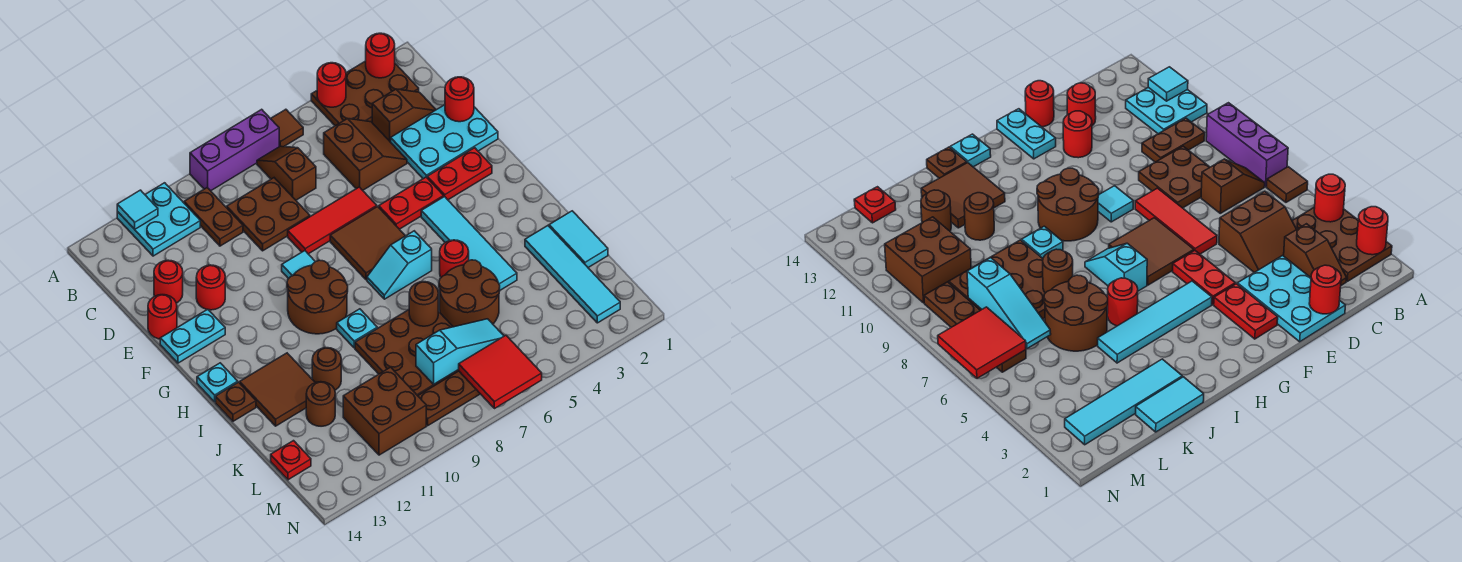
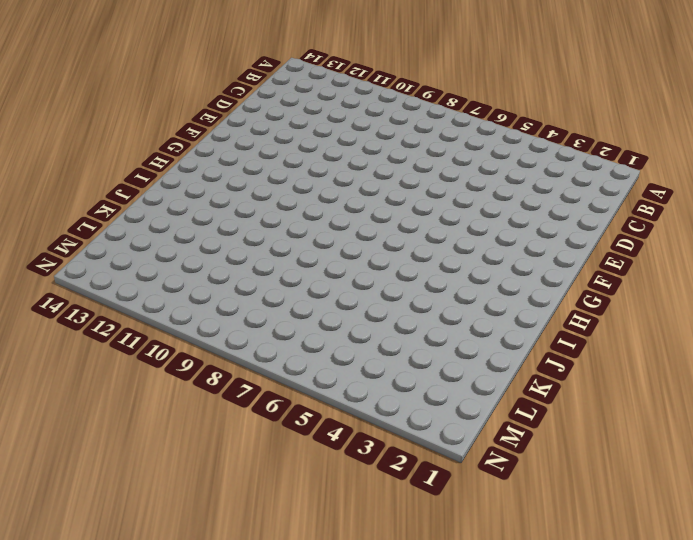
none -> brown plate A2:B4 level 1
none -> brown tile A6 level 1
none -> purple brick A7:A9 level 1
none -> cyan plate A11:B12 level 1

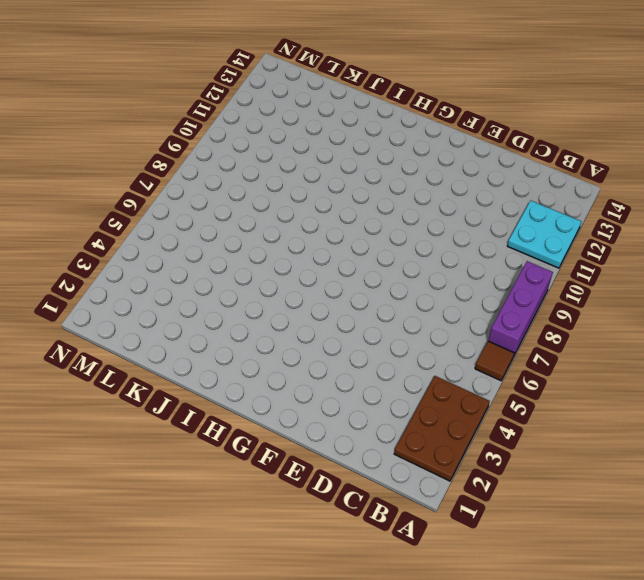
none -> brown slope B7:C7 level 1 top C
none -> brown plate B10:C10 level 1
none -> brown slope C2:C3 level 1 top 3
none -> brown slope C4:D5 level 1 top 5

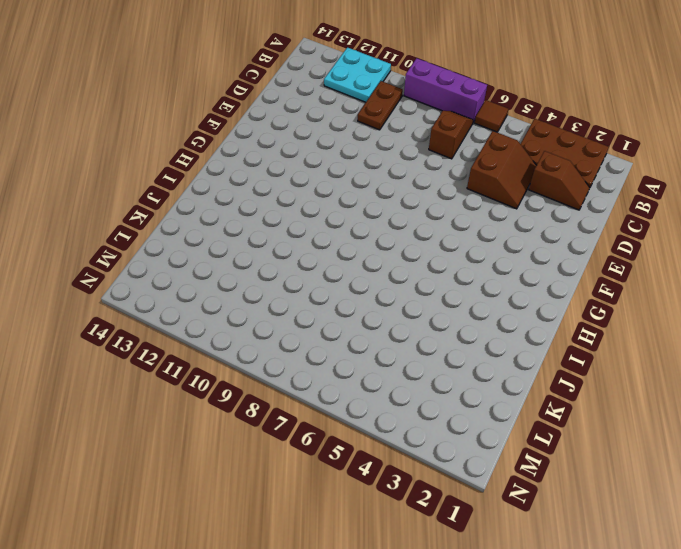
none -> brown plate C8:D9 level 1
none -> cyan plate D1:E3 level 1
none -> red round brick D13 level 1
none -> red tile E6:E8 level 1

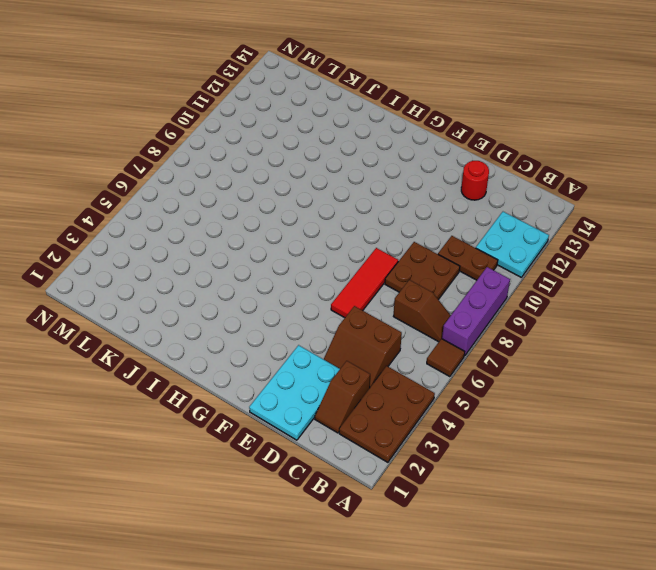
none -> red round brick E12 level 1
none -> red round brick E14 level 1
none -> red plate F2:F3 level 1
none -> red plate F4:F5 level 1

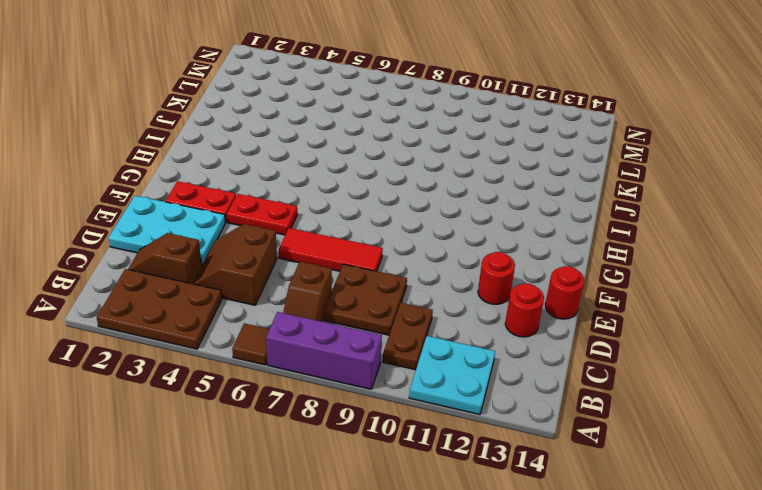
none -> brown tile F6:G7 level 1
none -> cyan tile F9 level 1
none -> cyan plate F13:F14 level 1
none -> cyan tile G4:J4 level 1

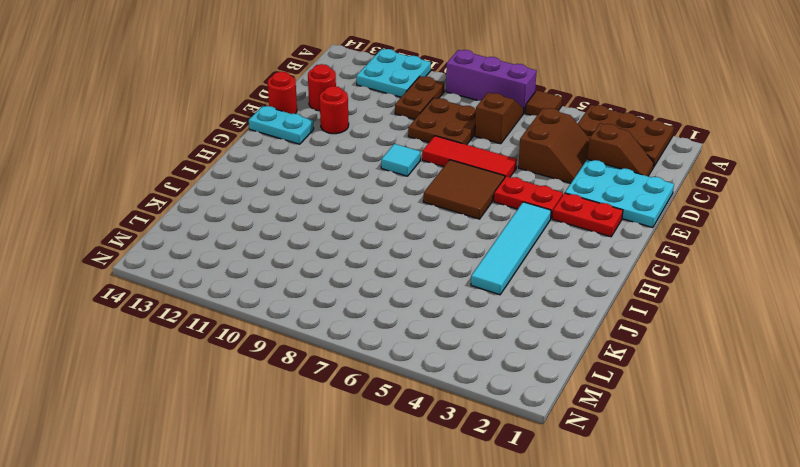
none -> brown round brick G9:H10 level 1
none -> cyan slope H6:H7 level 1 top 6
none -> cyan plate H14 level 1
none -> red round brick I5 level 1

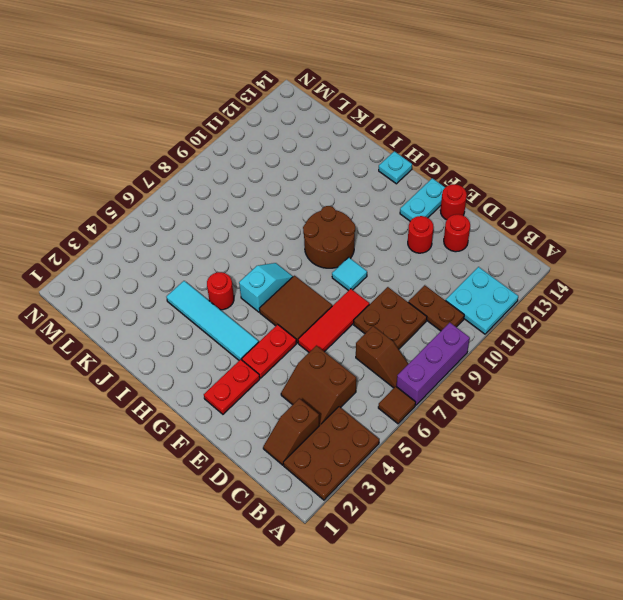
none -> cyan plate D1:E3 level 1
none -> cyan plate I9 level 1
none -> brown tile I12:J13 level 1
none -> brown plate I14 level 1

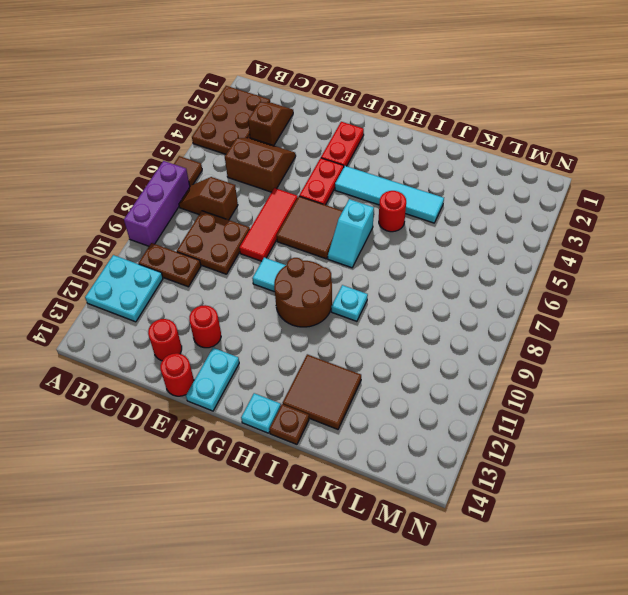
none -> cyan plate D1:E3 level 1
none -> cyan tile J1:K1 level 1
none -> cyan tile J2:M2 level 1
none -> brown round brick J5:K6 level 1

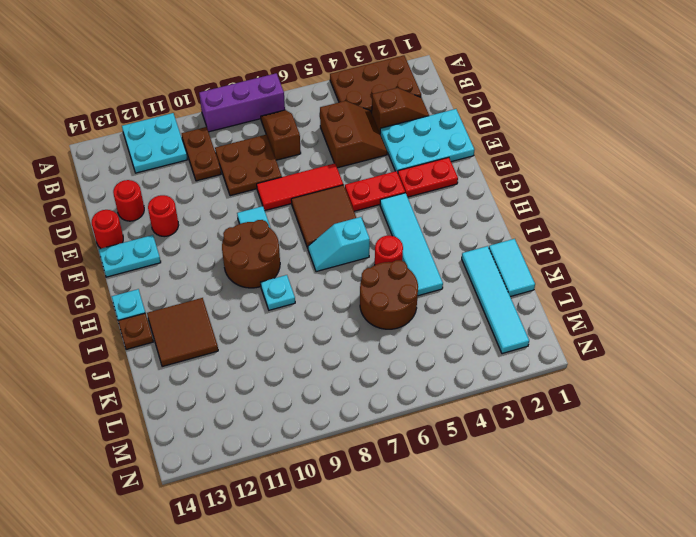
none -> brown tile A6 level 1
none -> brown plate J7:L9 level 1
none -> brown round brick J11 level 1
none -> brown round brick K12 level 1

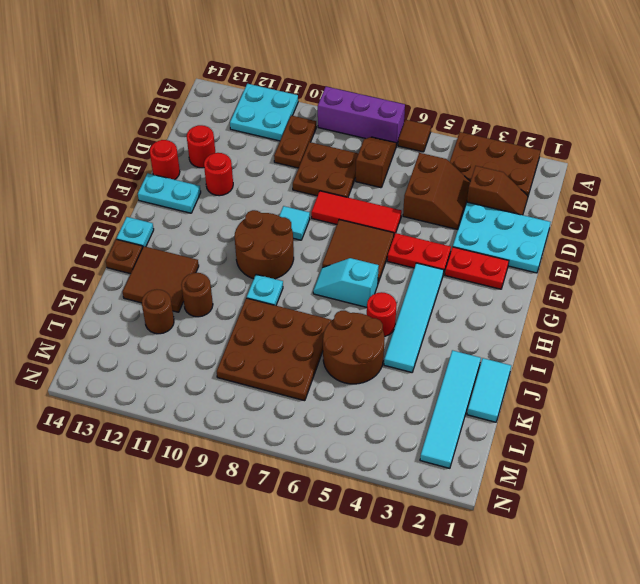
none -> brown brick L10:M11 level 1
none -> red plate L14 level 1
none -> brown plate M6:M9 level 1
none -> red round brick A2 level 2

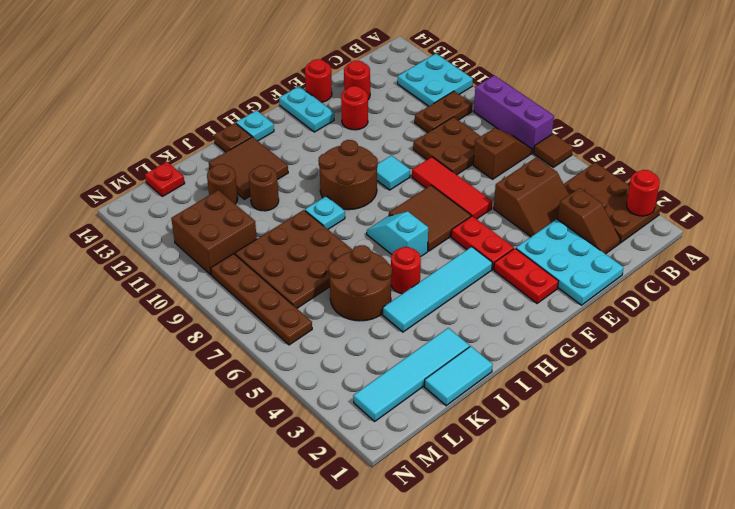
none -> red round brick A4 level 2
none -> cyan tile A12 level 2
none -> red round brick D1 level 2
none -> brown round brick J7 level 2

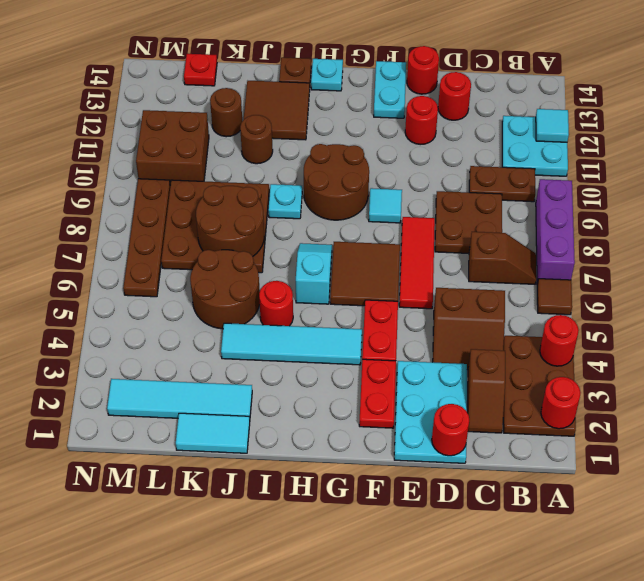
brown round brick J7:K8 level 2 -> brown round brick J7 level 2
none -> cyan slope L6:L8 level 2 top 8
none -> red tile M6:N7 level 2

